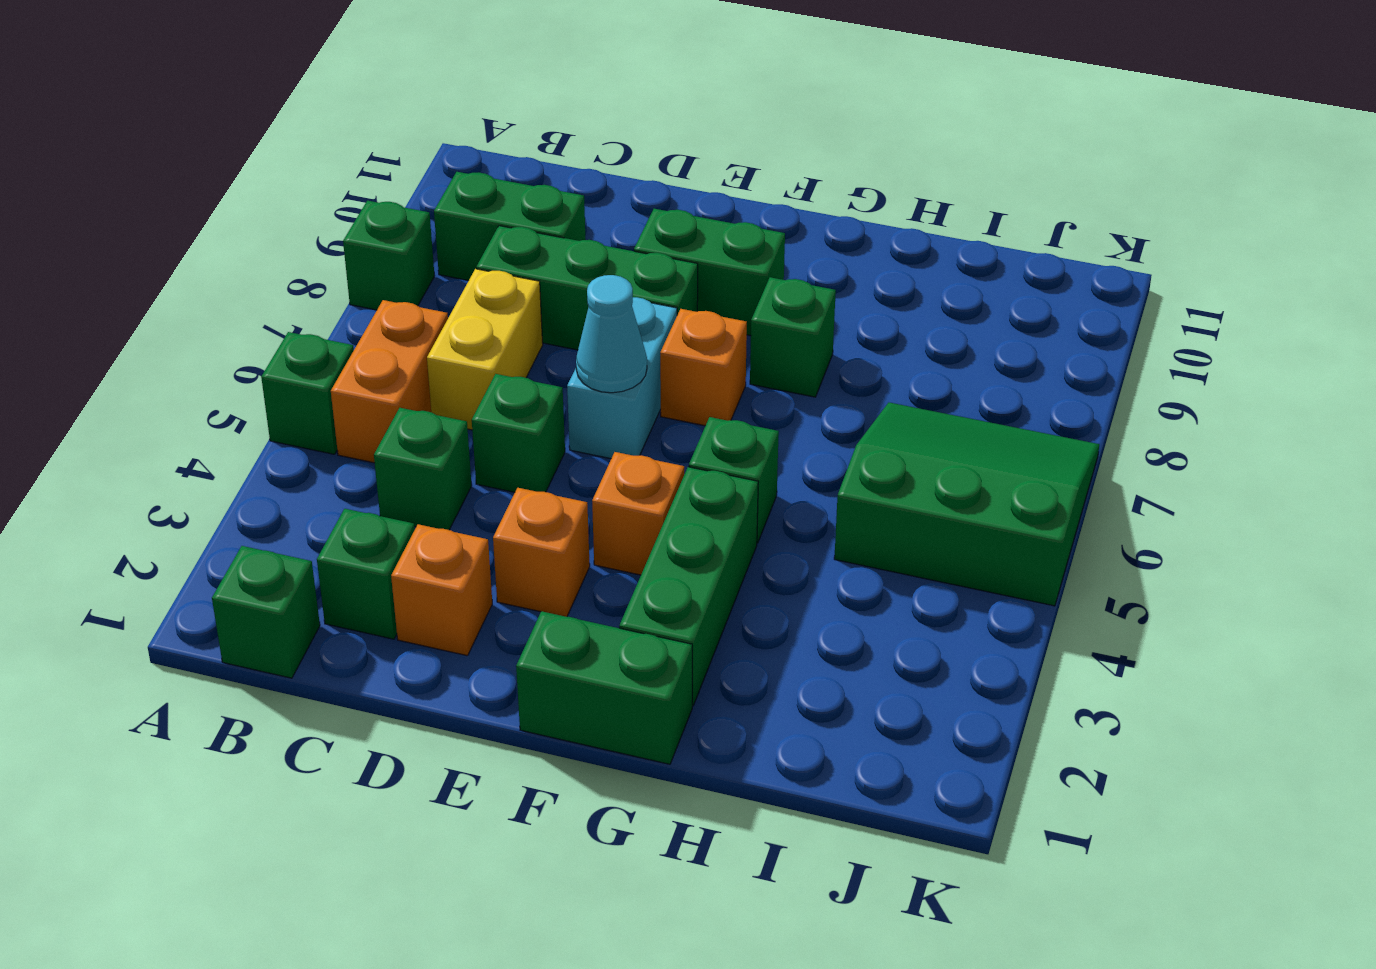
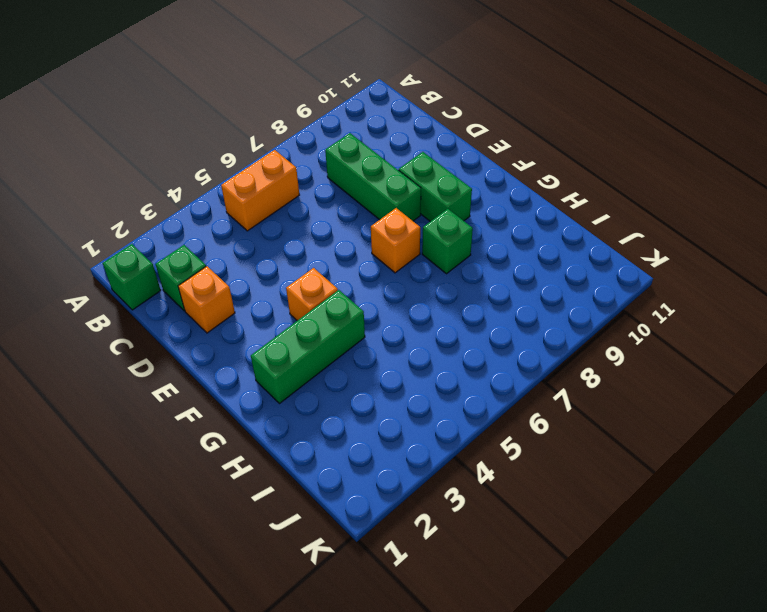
none -> green brick A5 level 1
none -> green brick A8 level 1
none -> green brick B9:C9 level 1

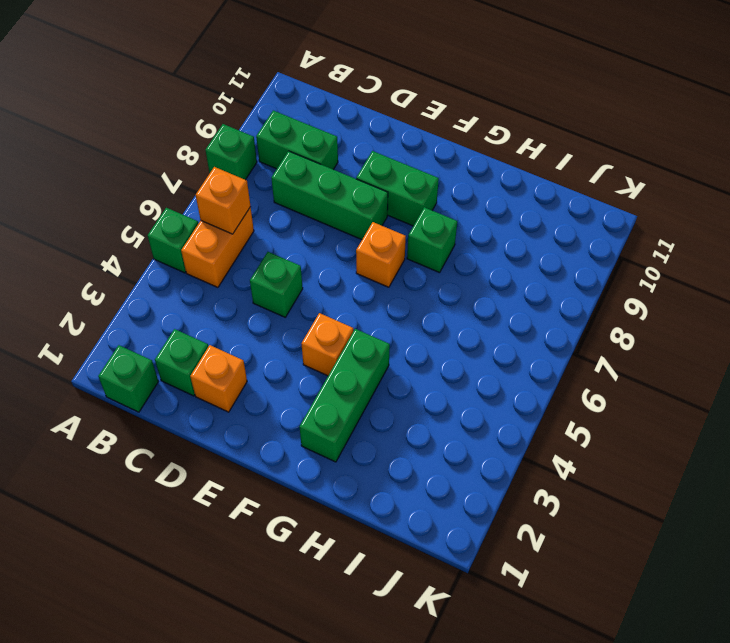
orange brick B6 level 2 -> orange brick E3 level 1
none -> green brick C4 level 1
none -> yellow brick C6:C7 level 1
none -> cyan brick E6:E7 level 1

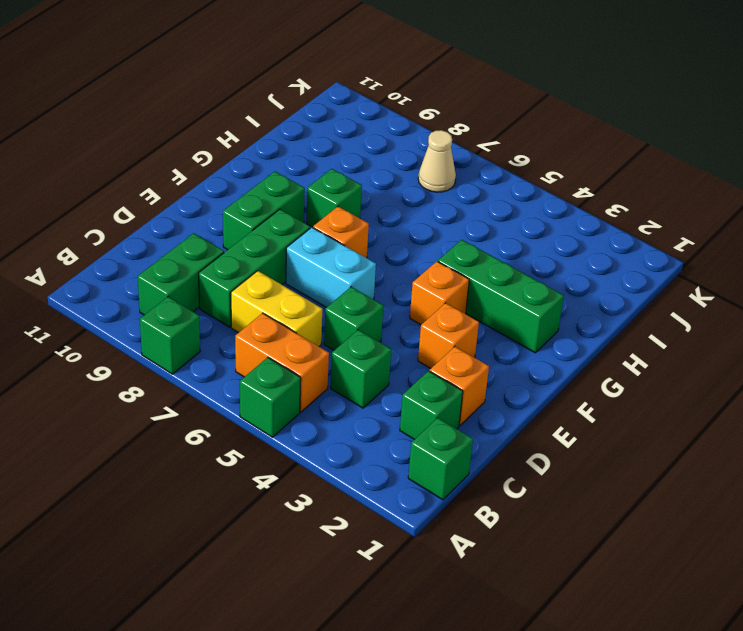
tan cone J7 level 1 -> green slope I5:K7 level 1 top 5
none -> green brick F1:G1 level 1
none -> green brick G5 level 1
none -> cyan cone E6 level 2

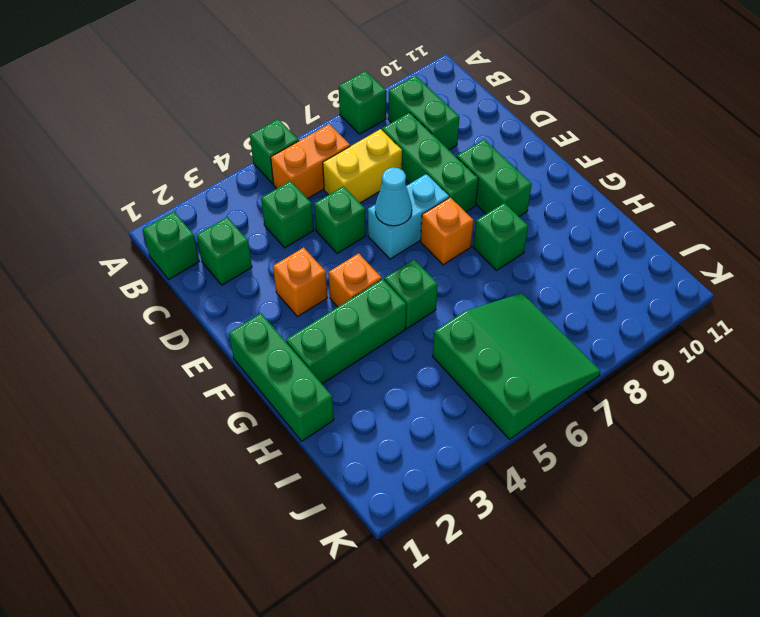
green brick F1:H1 level 1 -> green brick F1:G1 level 1
none -> orange brick D2 level 1

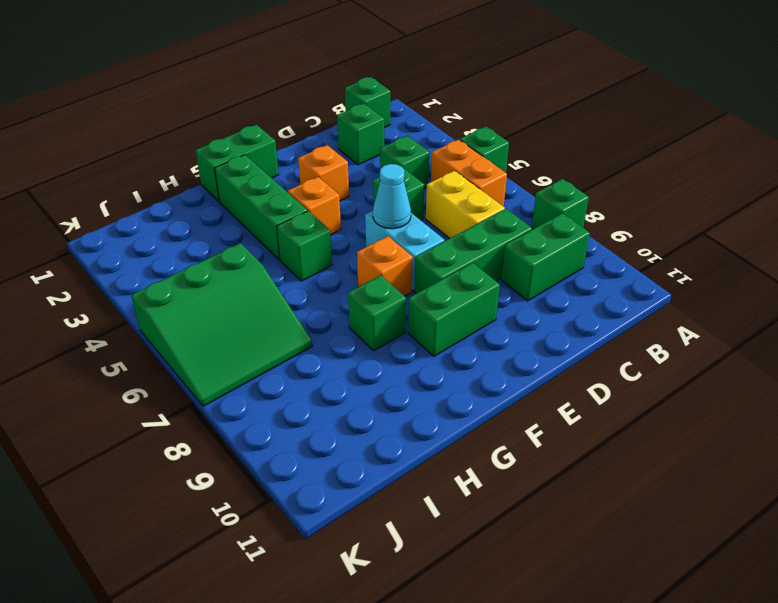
none -> orange brick D2 level 1

